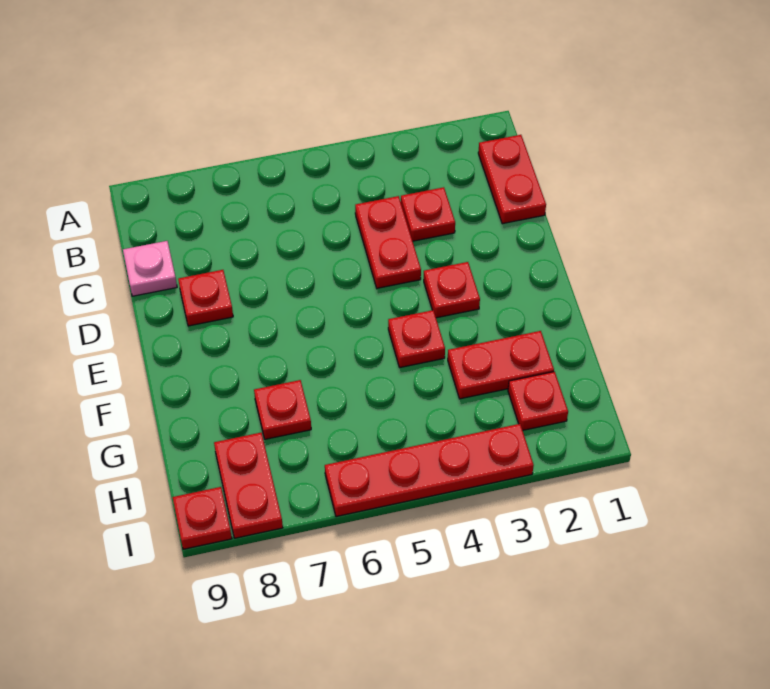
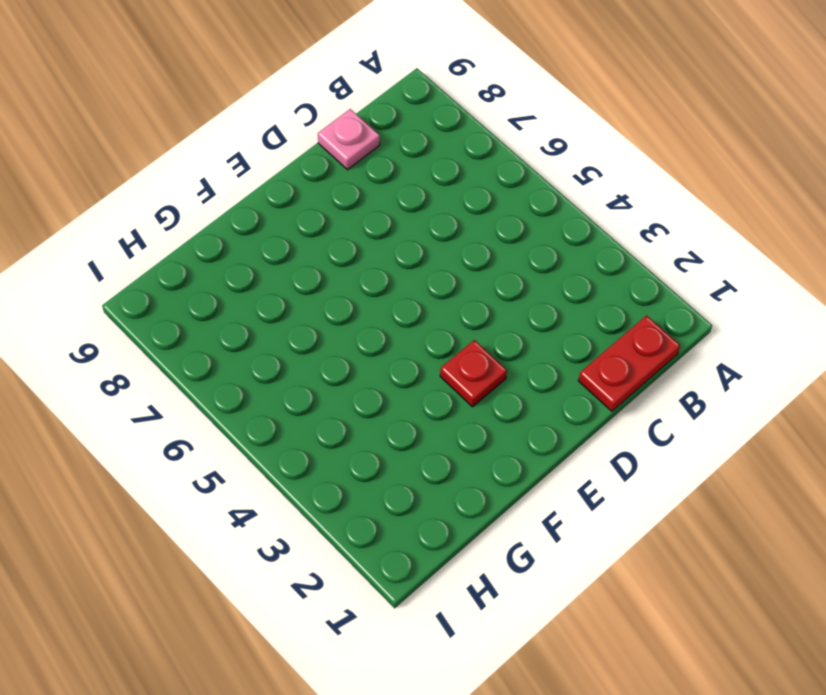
none -> red plate C3 level 1
none -> red plate C4:D4 level 1
none -> red plate D8 level 1

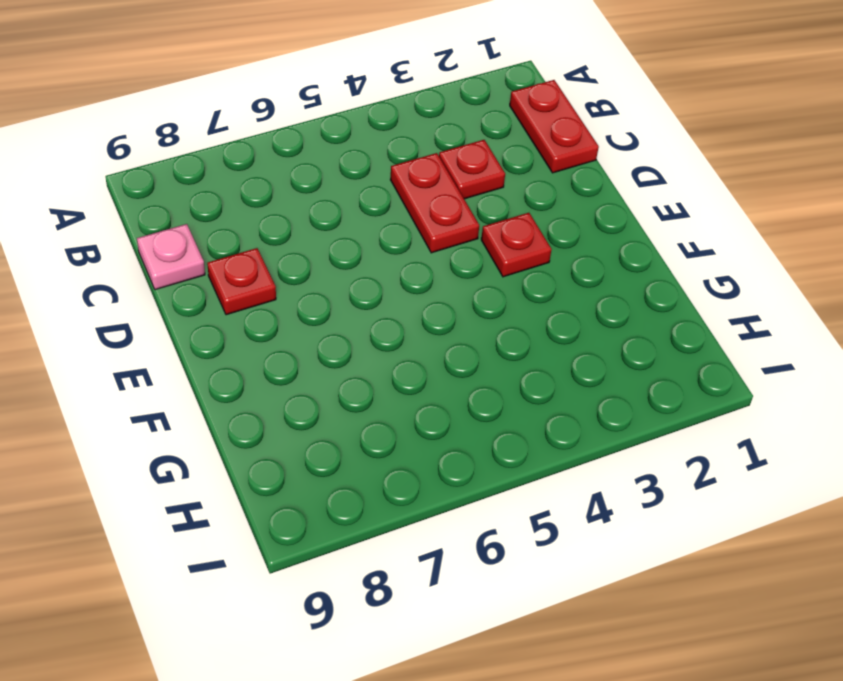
none -> red plate F4 level 1
none -> red plate G2:G3 level 1
none -> red plate G7 level 1

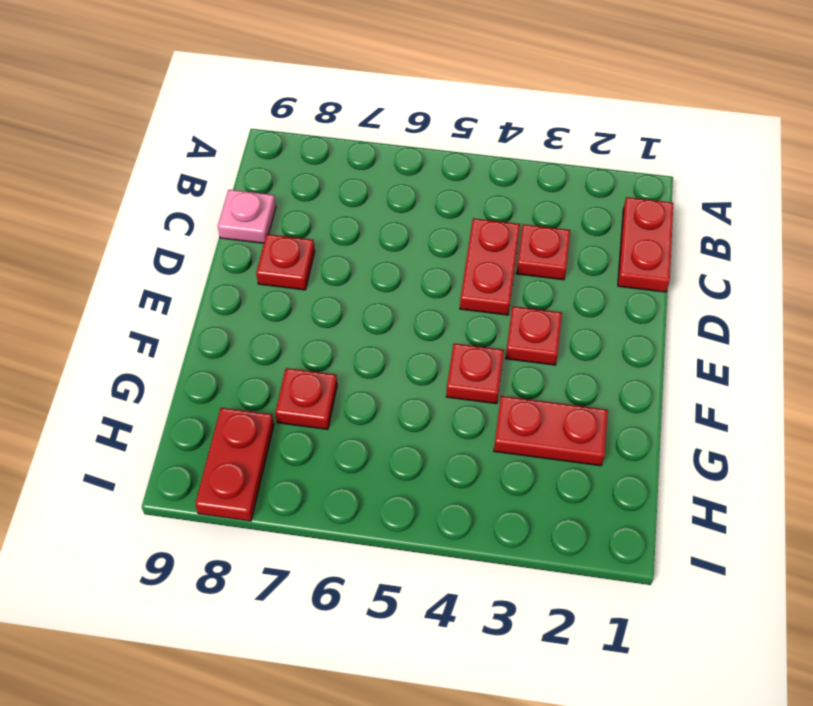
none -> red plate H2 level 1
none -> red plate I3:I6 level 1
none -> red plate I9 level 1

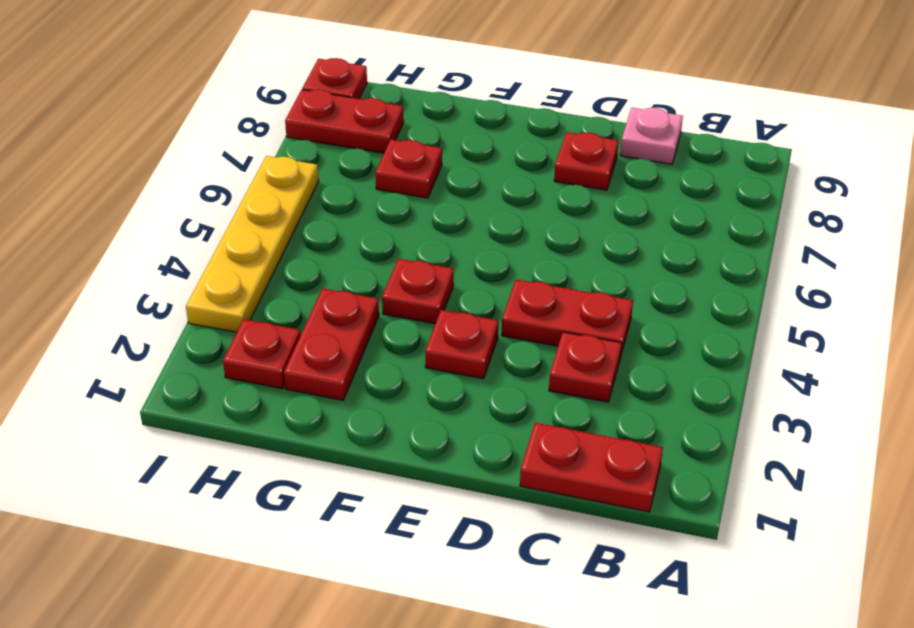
yellow plate I3:I6 level 1 -> red plate I3:I6 level 1

